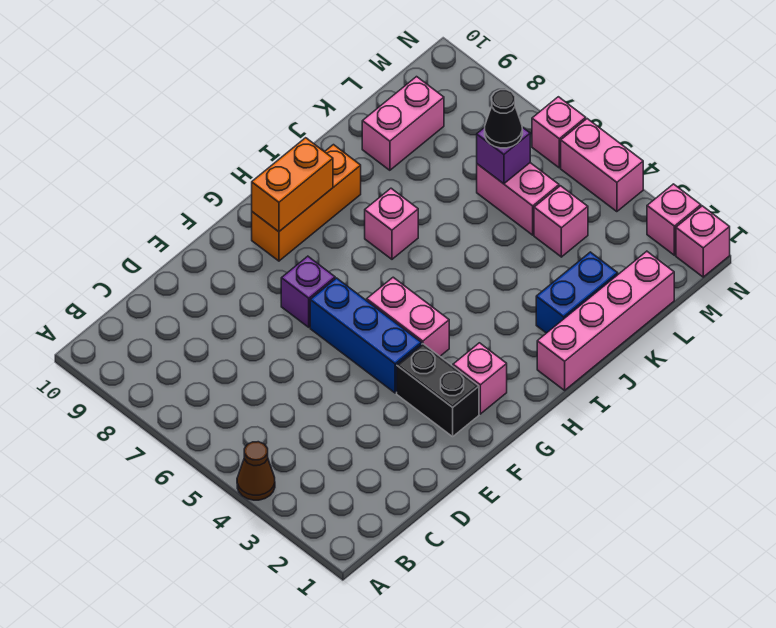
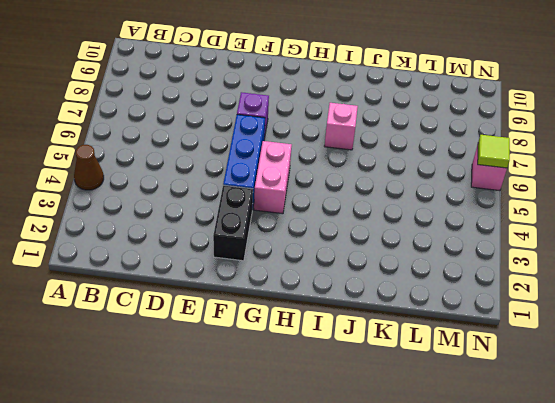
lime tile N6 level 2 -> none
none -> pink brick G2 level 1
none -> orange brick G9:I9 level 1
none -> pink brick I1:L1 level 1

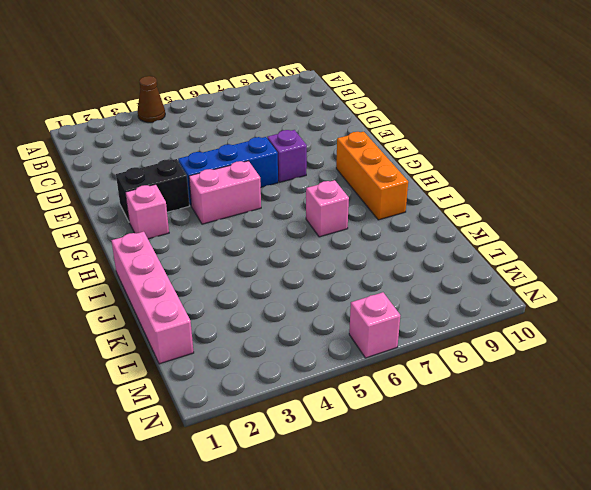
none -> blue brick J2:K2 level 1
none -> pink brick K9:L9 level 1
none -> pink brick L4 level 1

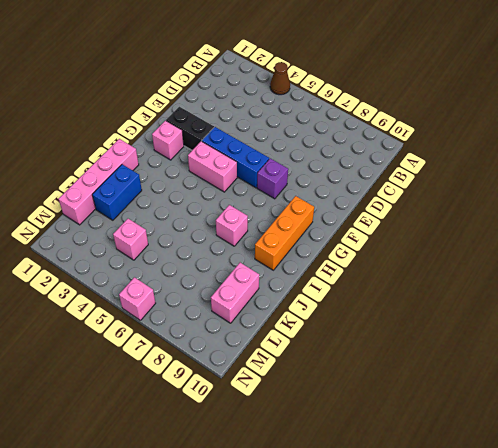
none -> pink brick L5:L6 level 1
none -> pink brick N1 level 1
none -> pink brick N2 level 1

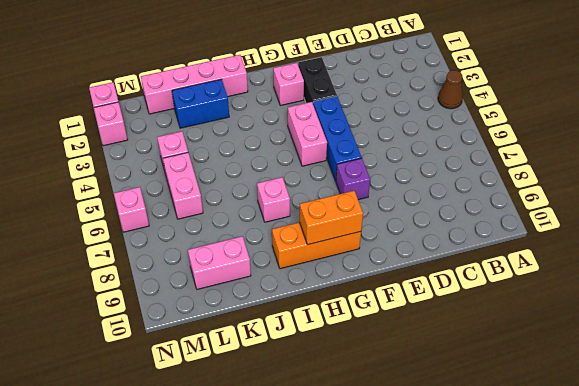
none -> pink brick N4:N5 level 1
none -> purple brick L6 level 2
none -> black cone L6 level 3

